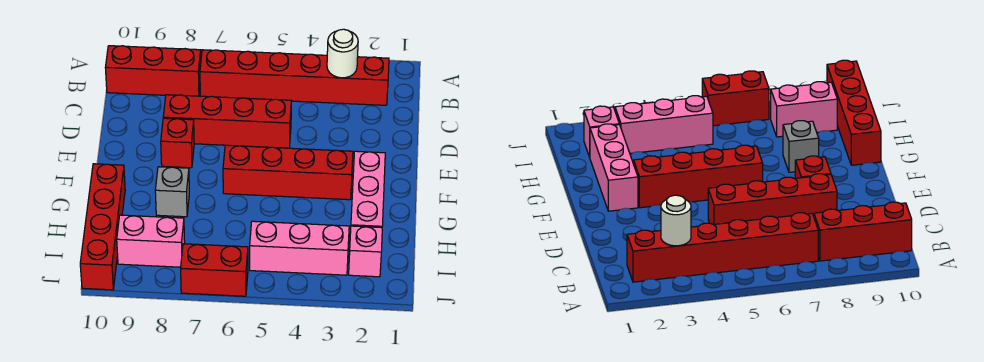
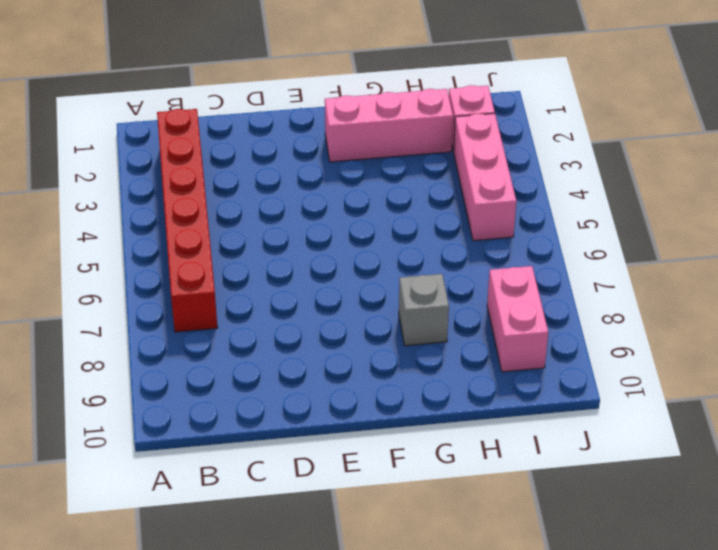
none -> red brick B8:B10 level 1
none -> red brick D5:D8 level 1
none -> red brick E8 level 1

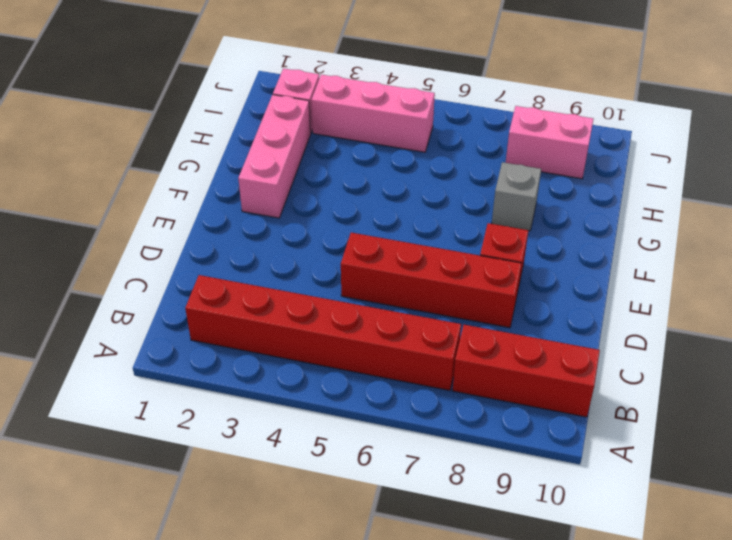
none -> red brick F3:F6 level 1
none -> red brick G10:J10 level 1
none -> red brick J6:J7 level 1

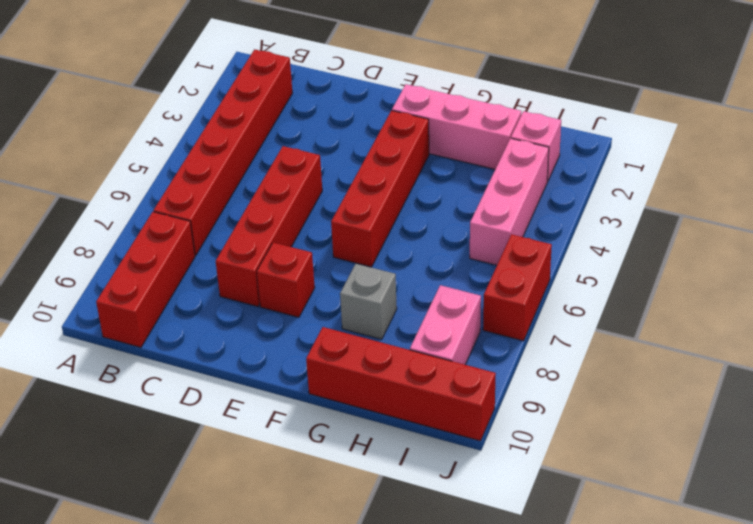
none -> white round brick B3 level 2

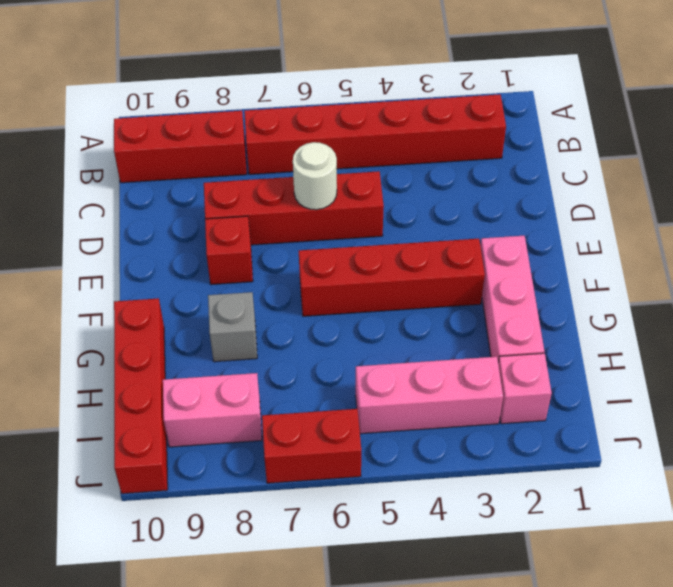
white round brick D6 level 2 -> white round brick B3 level 2

